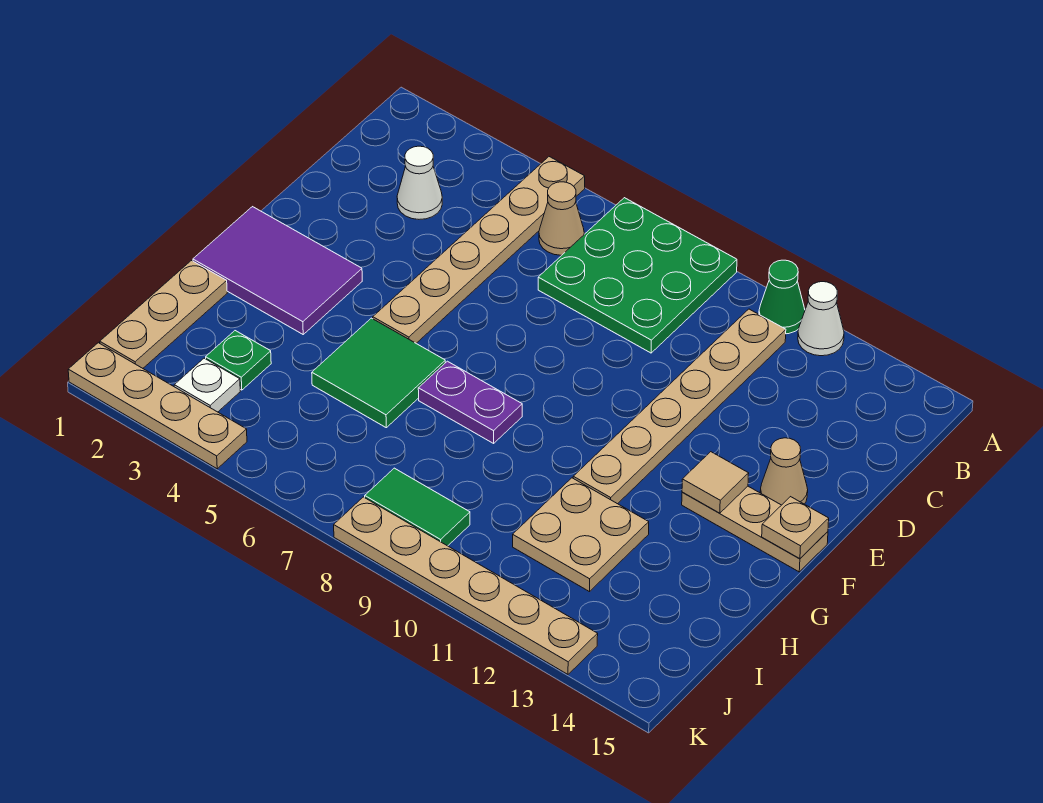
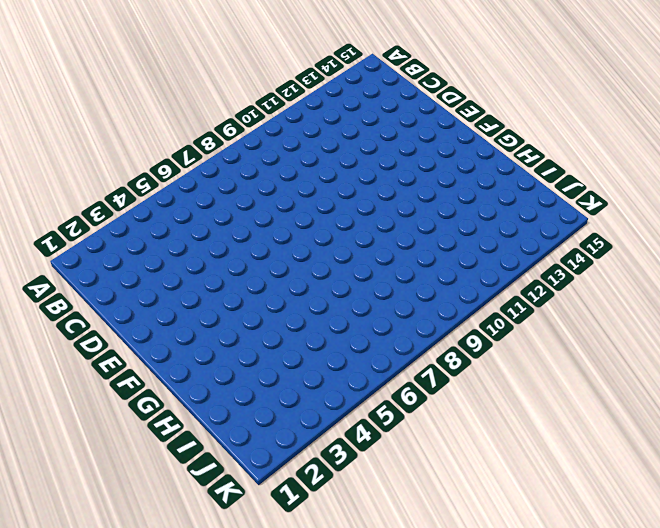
none -> tan plate A5:F5 level 1
none -> green plate A7:C9 level 1
none -> green cone A11 level 1

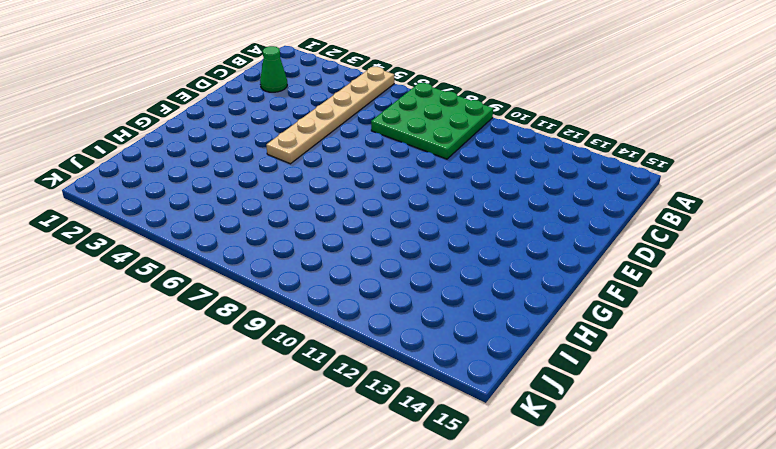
green cone C2 level 1 -> green cone A11 level 1
none -> white cone A12 level 1
none -> tan cone B6 level 1
none -> tan plate B11:G11 level 1

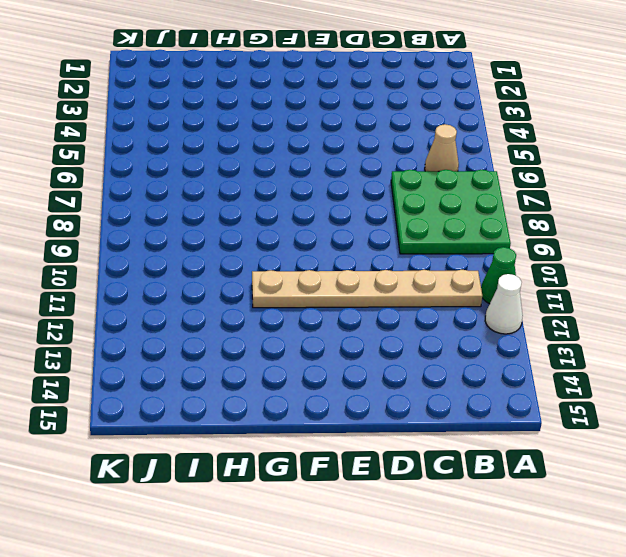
none -> tan plate A5:F5 level 1
none -> white cone C3 level 1
none -> tan cone E14 level 1

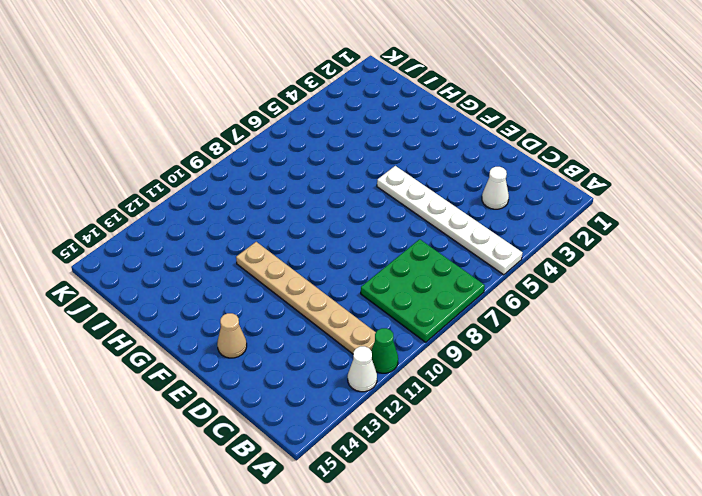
white plate A5:F5 level 1 -> tan plate A5:F5 level 1
none -> tan cone B6 level 1
none -> purple tile F1:G3 level 1
none -> tan plate F13:F15 level 1

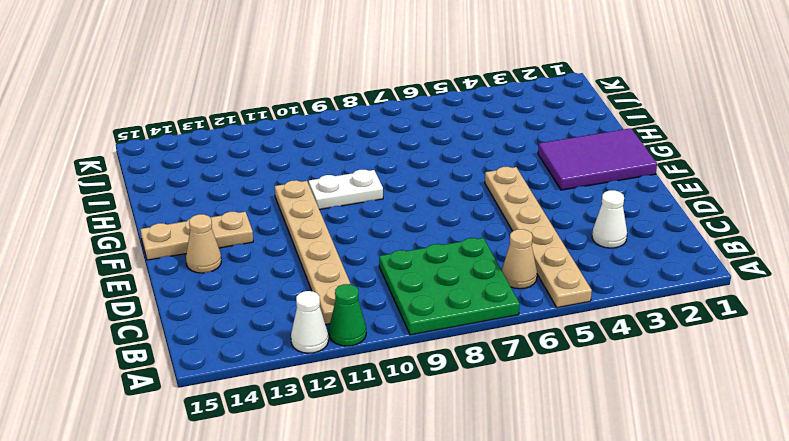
white plate G9:G10 level 1 -> none
none -> green tile G5:H6 level 1
none -> purple plate G7:G8 level 1
none -> tan plate H1:J1 level 1

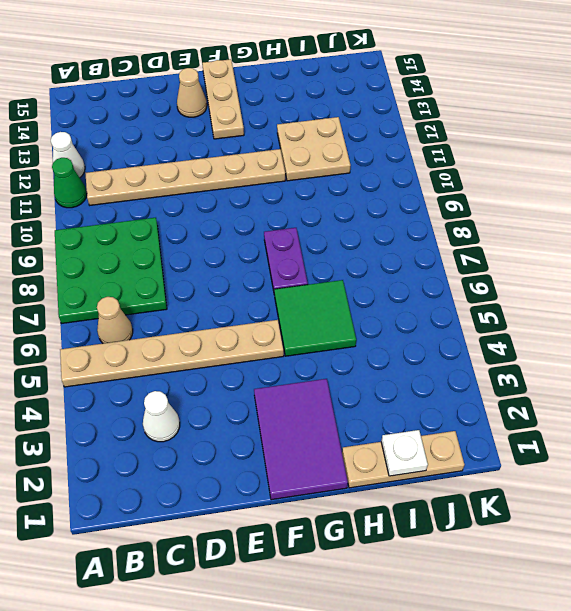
white plate I1 level 2 -> white plate J3 level 1
none -> green plate I3 level 1
none -> green tile J8:J9 level 1
none -> tan plate K1:K4 level 1

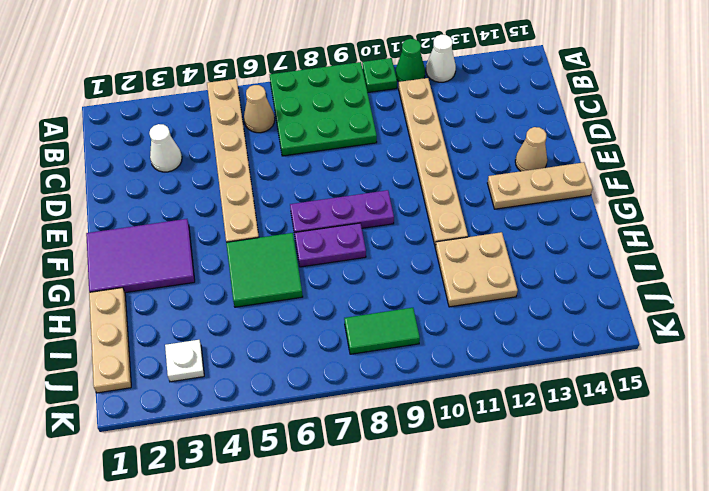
green plate A10 level 1 -> green plate I3 level 1
purple plate F7:F9 level 1 -> none
none -> tan plate K1:K4 level 1
none -> tan plate K8:K13 level 1
none -> tan tile F13 level 2

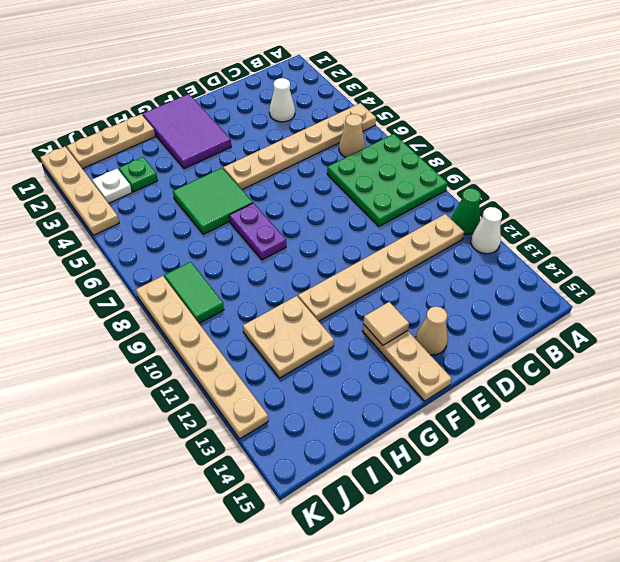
none -> tan plate F15 level 2

